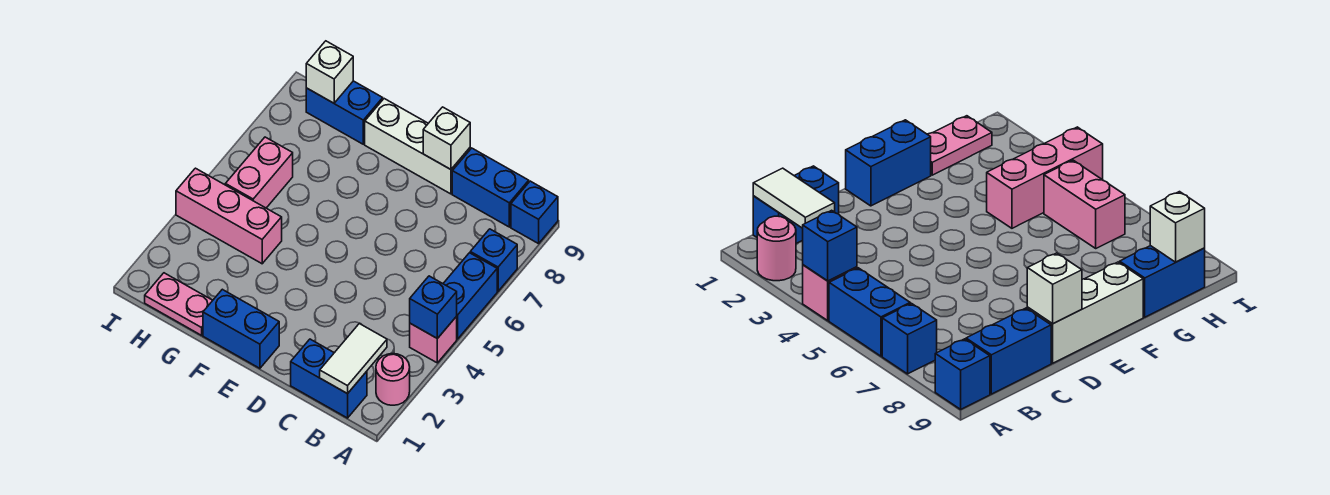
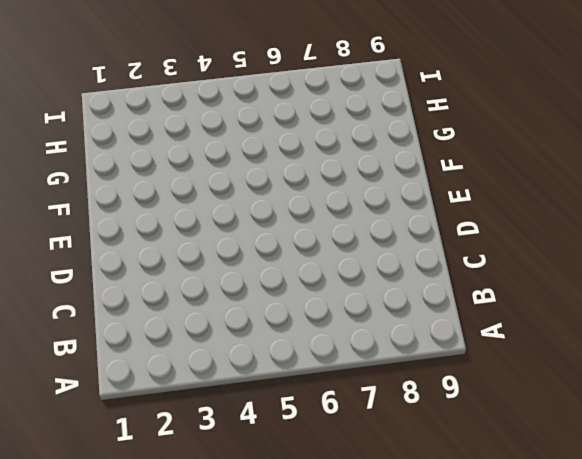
none -> pink round brick A2 level 1
none -> pink brick A4 level 1
none -> blue brick A5:A6 level 1

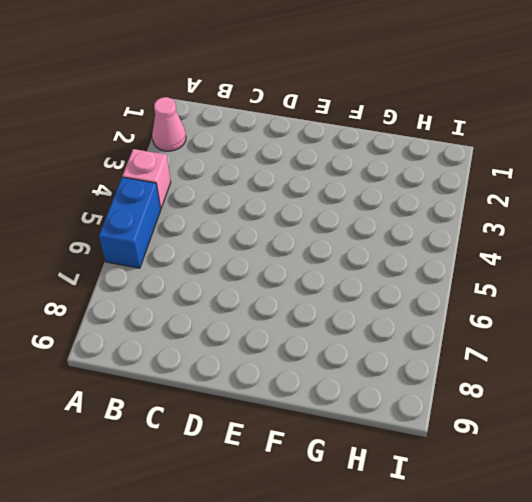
pink cone A2 level 1 -> pink round brick A2 level 1
none -> blue brick A7 level 1
none -> blue brick A9 level 1
none -> blue brick B1:C1 level 1

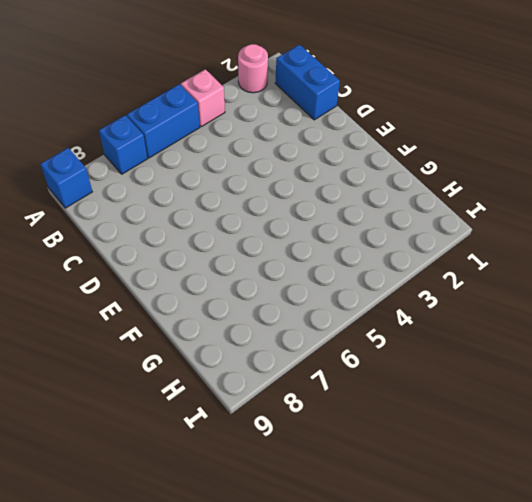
none -> blue brick B9:C9 level 1
none -> white brick D9:F9 level 1
none -> blue brick E1:F1 level 1

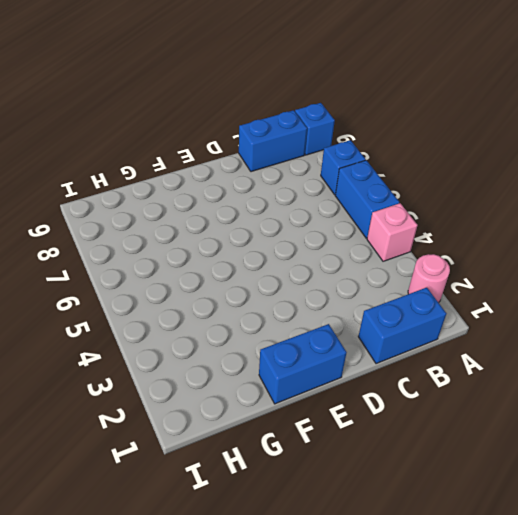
none -> white brick D9:F9 level 1
none -> pink plate G1:H1 level 1
none -> pink brick G4:I4 level 1

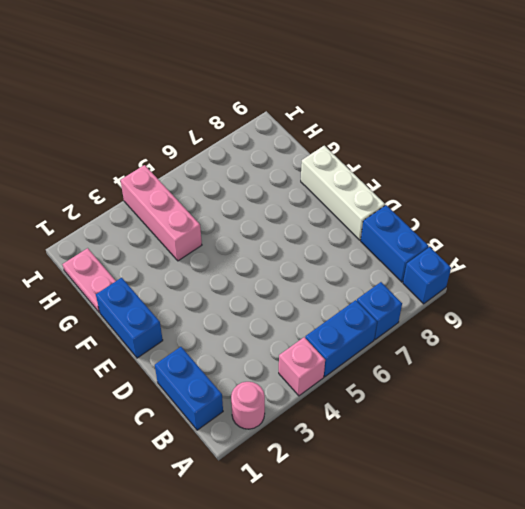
none -> blue brick G9:H9 level 1
none -> pink brick H5:H6 level 1
none -> blue brick A4 level 2

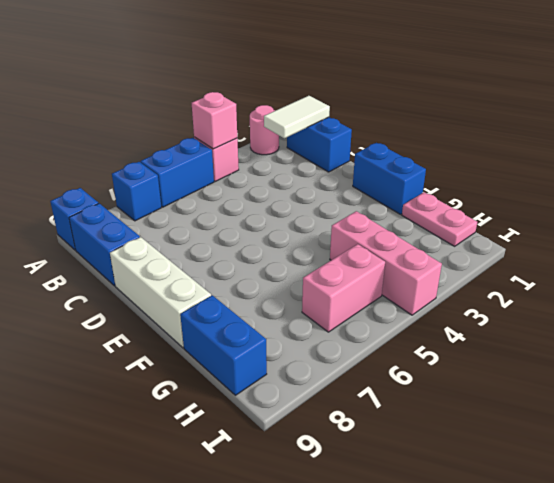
pink brick A4 level 2 -> blue brick A4 level 2
none -> white brick D9 level 2
none -> white brick H9 level 2

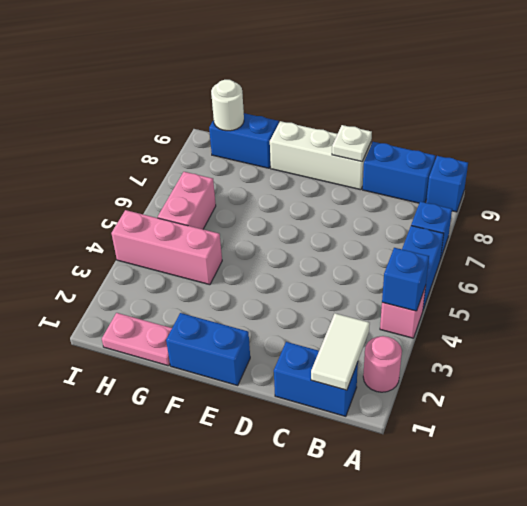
white plate D9 level 2 -> white brick D9 level 2
white round brick H9 level 2 -> white brick H9 level 2

